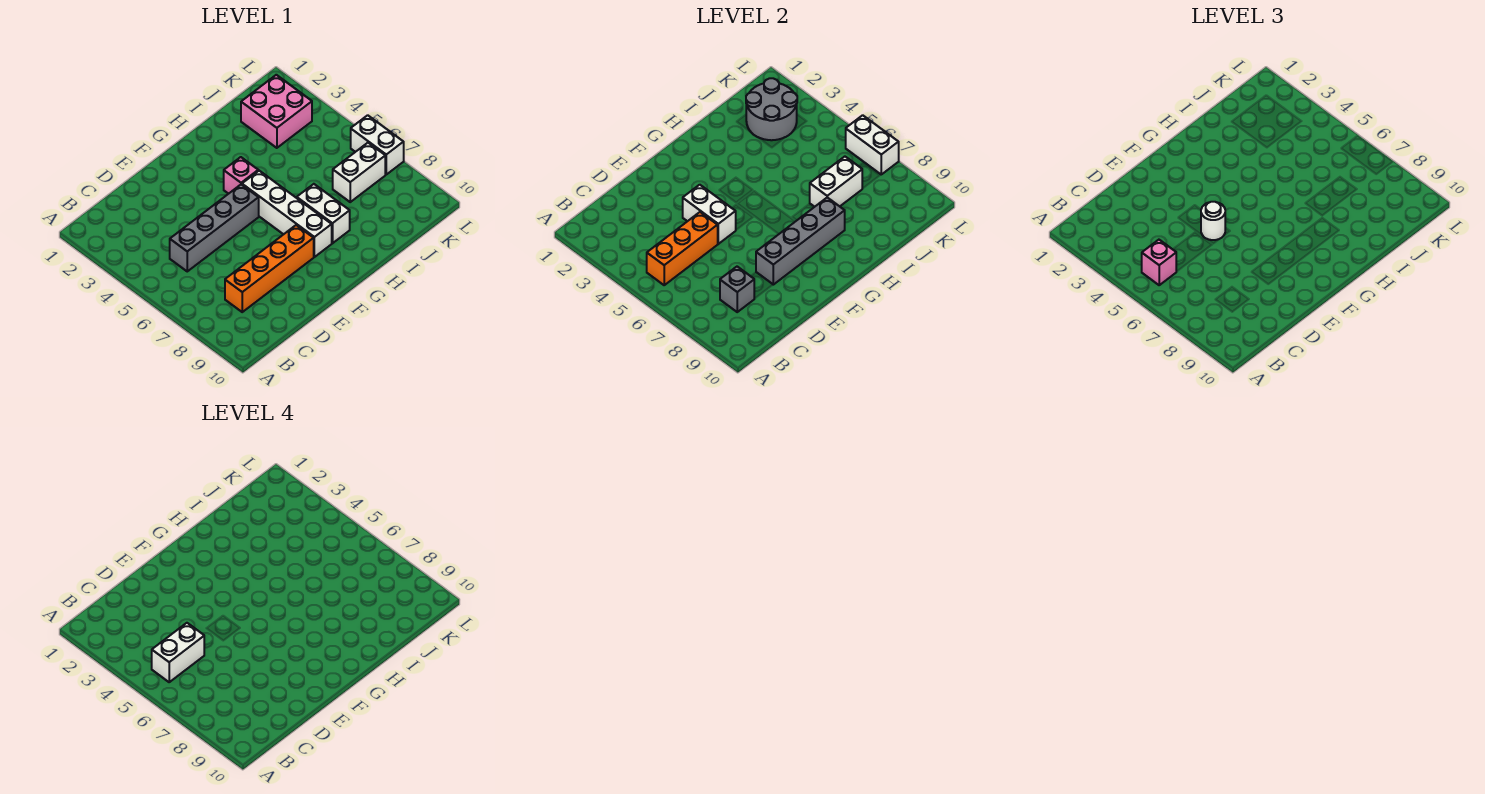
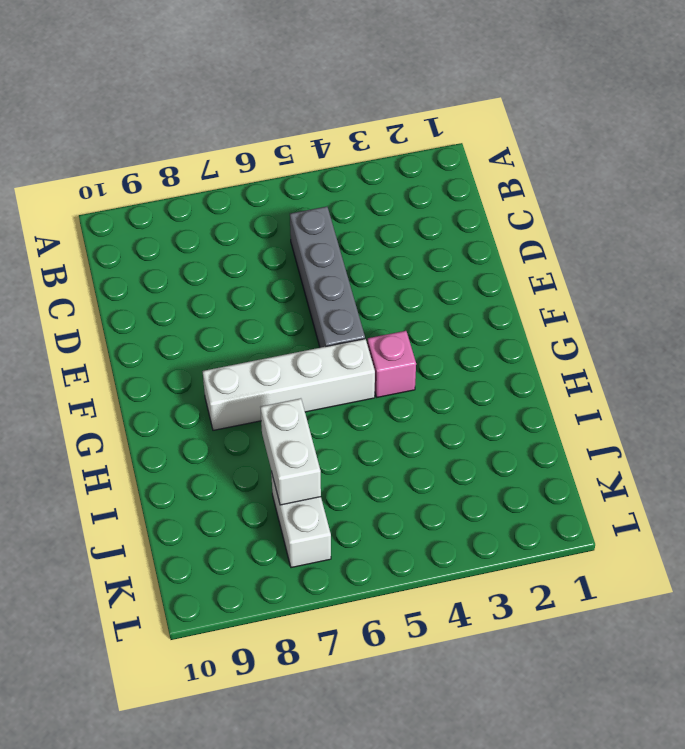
none -> orange brick C8:F8 level 1
none -> white brick H7:H8 level 1
none -> pink brick J2:K3 level 1

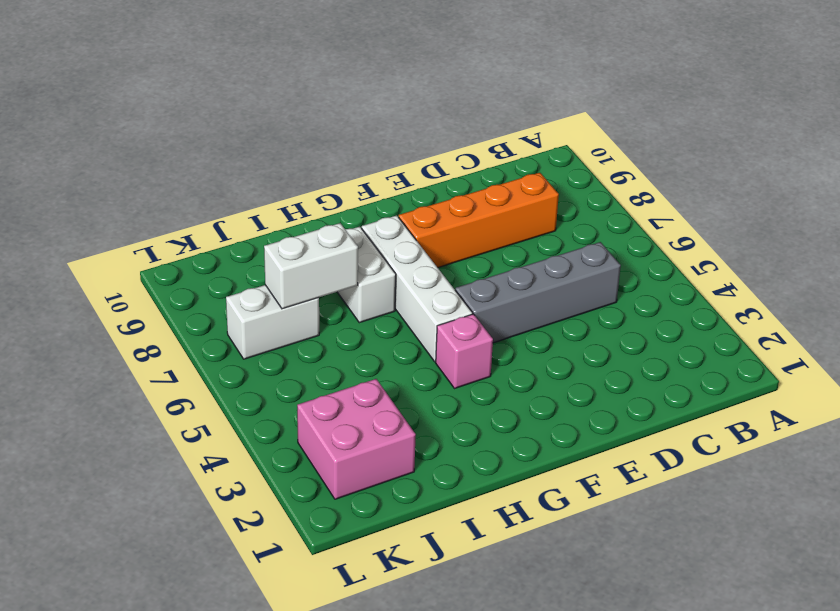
none -> white brick L6:L7 level 1
none -> orange brick B5:D5 level 2
none -> grey brick C8 level 2

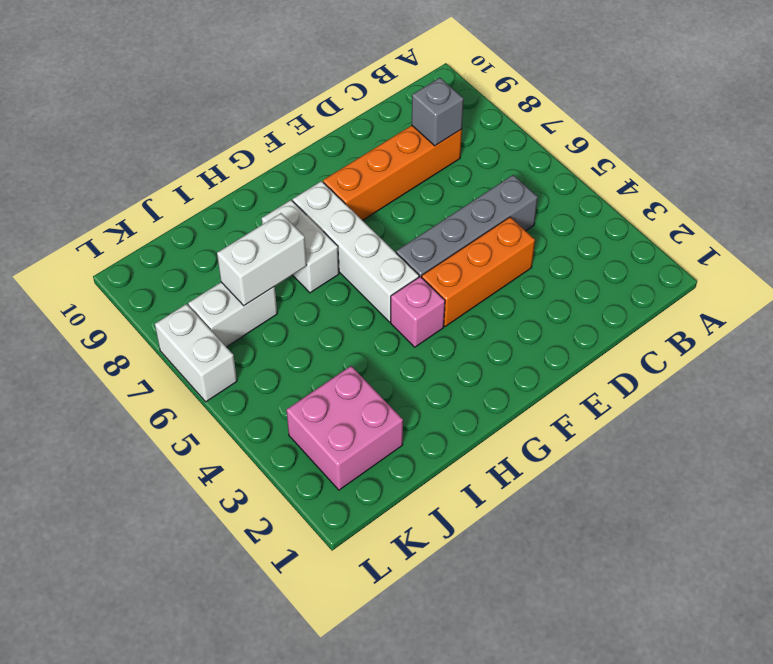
orange brick D4:F4 level 1 -> orange brick B5:D5 level 2
none -> white brick E4:E5 level 2
none -> grey brick E8:H8 level 2
none -> grey round brick J2:K3 level 2

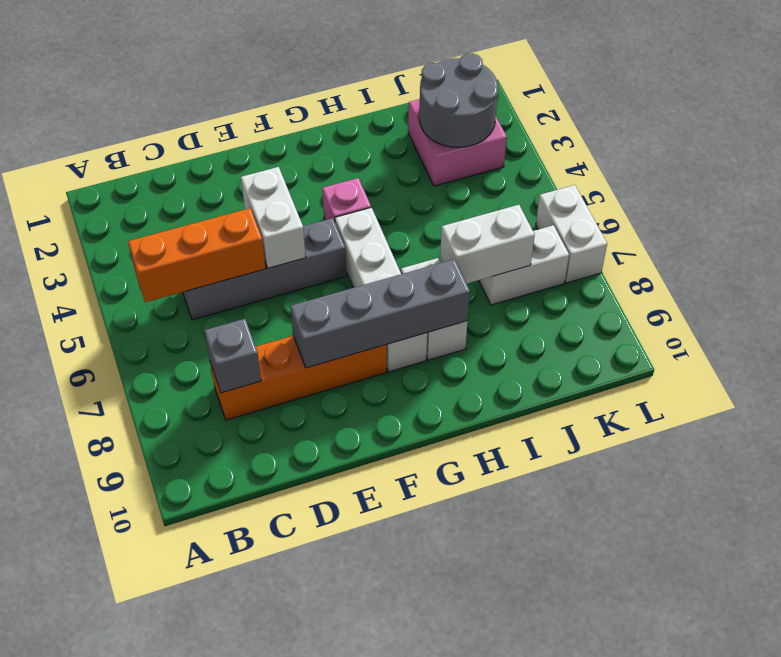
none -> white brick L6:L7 level 2
none -> pink brick B5 level 3
none -> white round brick E5 level 3

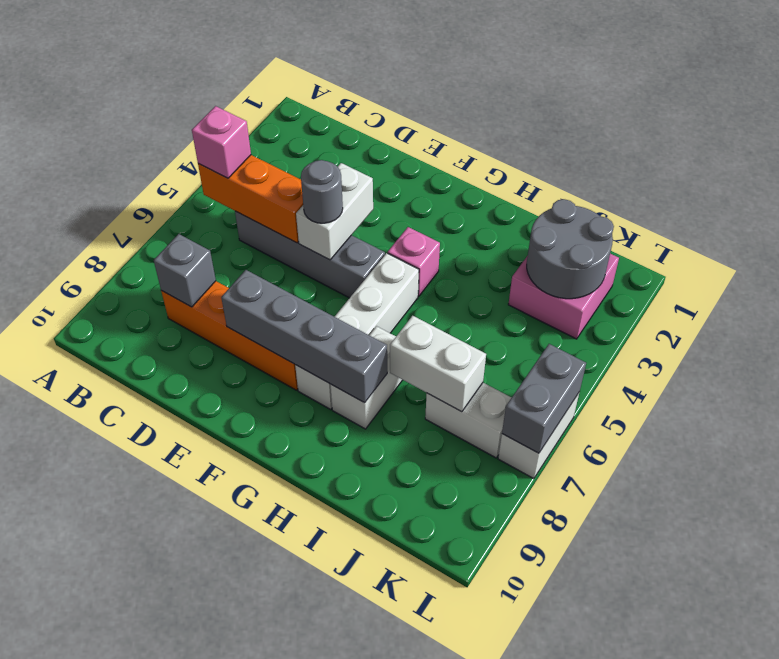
grey round brick E5 level 3 -> white round brick E5 level 3
grey brick L6:L7 level 2 -> white brick L6:L7 level 2
none -> white brick B5:C5 level 4

